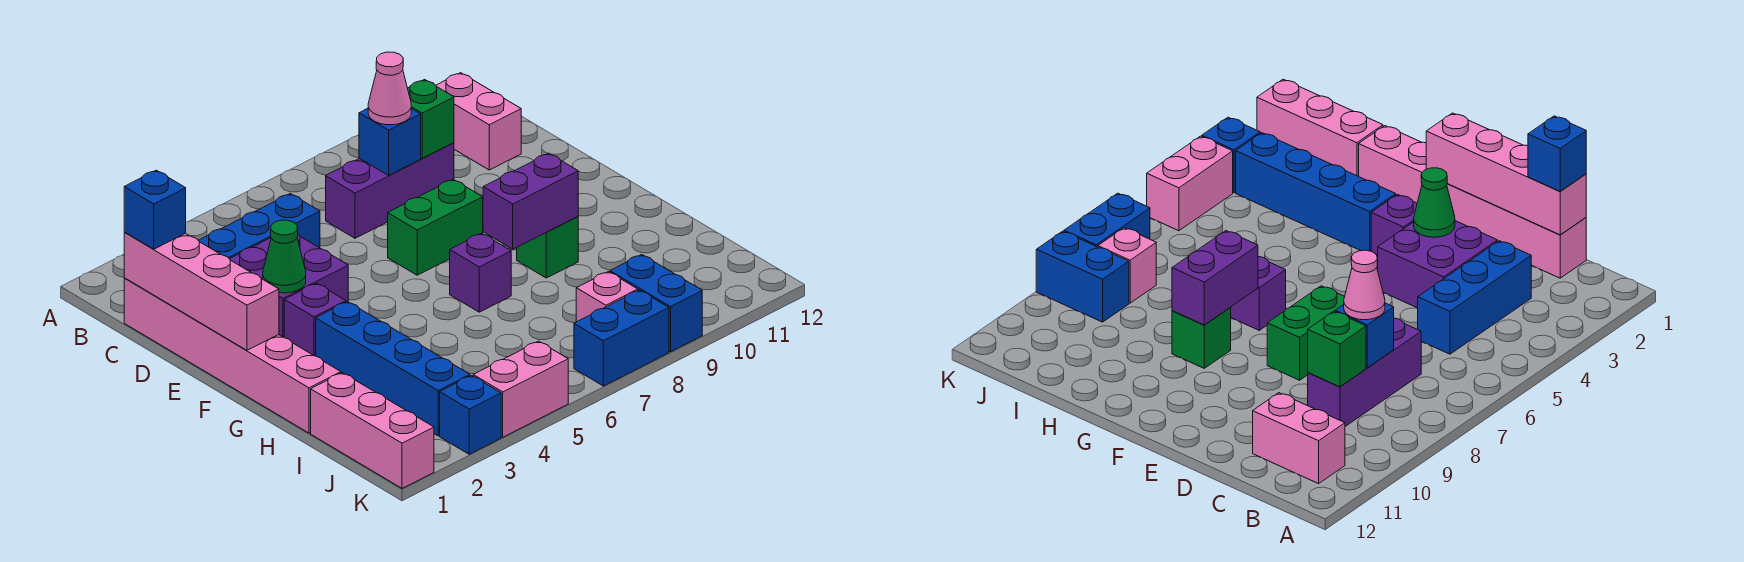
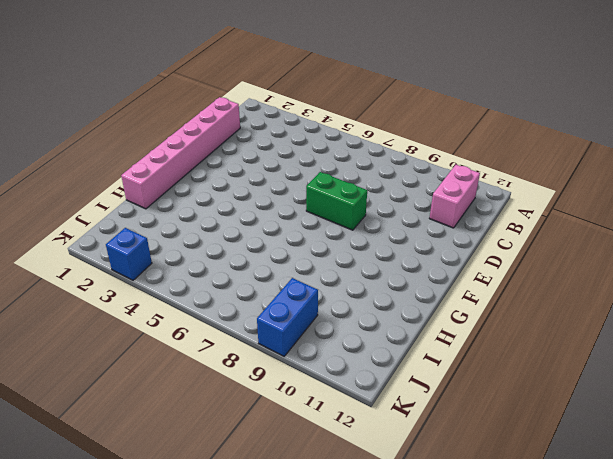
none -> blue brick C3:C5 level 1
none -> purple brick C7:C9 level 1
none -> purple brick D3:E4 level 1

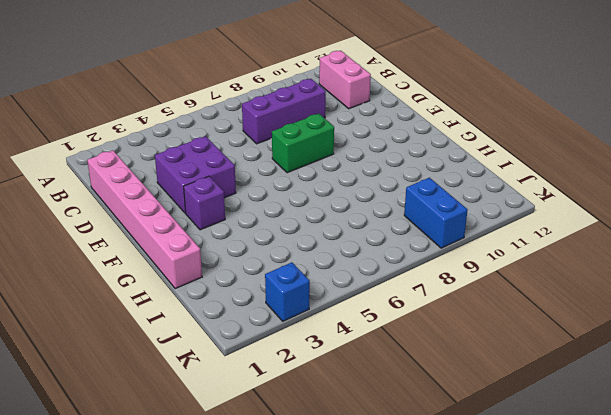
none -> blue brick C3:C5 level 1
none -> blue brick G3:J3 level 1
none -> purple brick G7 level 1

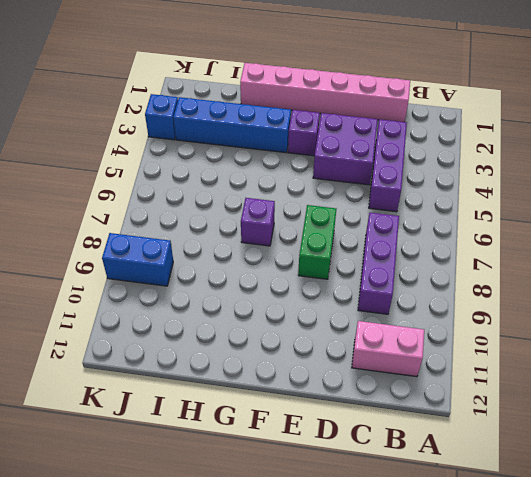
purple brick C3:C5 level 1 -> blue brick C3:C5 level 1
none -> green brick G9 level 1
none -> pink brick I1:K1 level 1
none -> pink brick J8 level 1

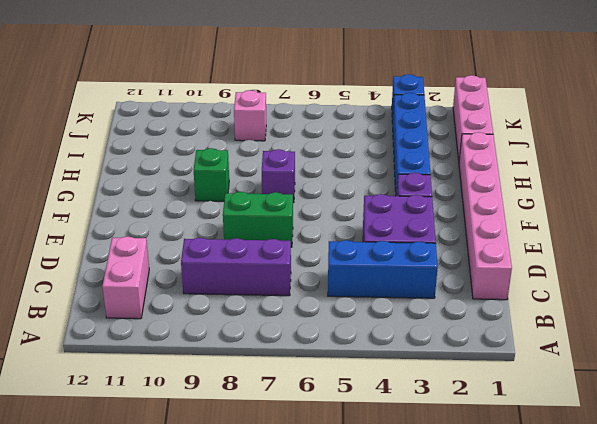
none -> blue brick J9:K9 level 1
none -> pink brick K4:K5 level 1
none -> blue brick K7:K8 level 1

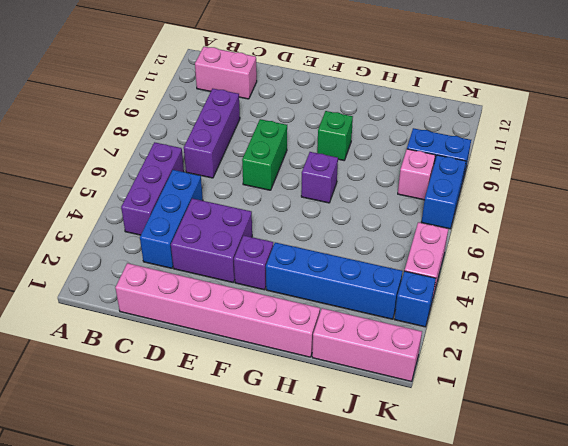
purple brick B4:B6 level 1 -> none
none -> pink brick C1:F1 level 2
none -> blue brick C8 level 2
none -> green brick C9 level 2

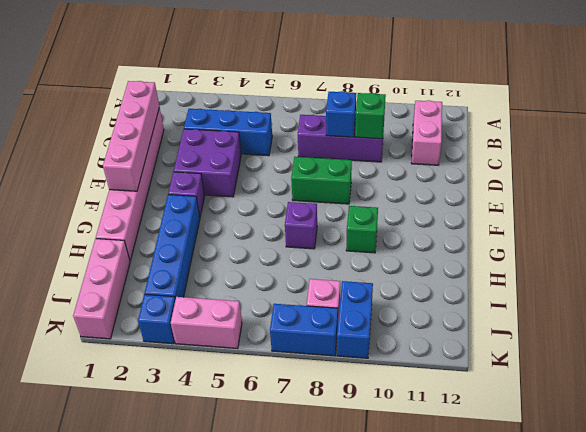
none -> green cone E3 level 2
none -> purple brick G8:G9 level 2
none -> blue brick C1 level 3

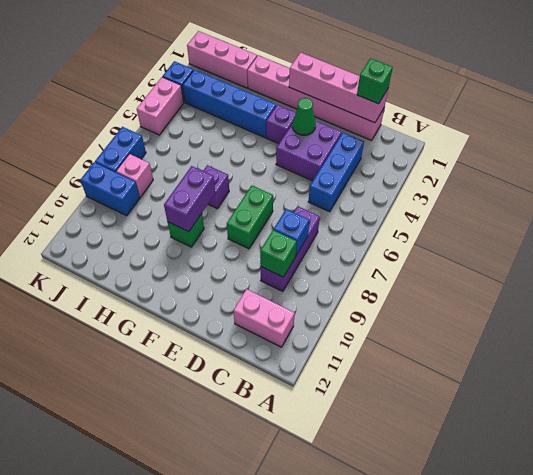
green brick C1 level 3 -> blue brick C1 level 3
none -> pink cone C8 level 3

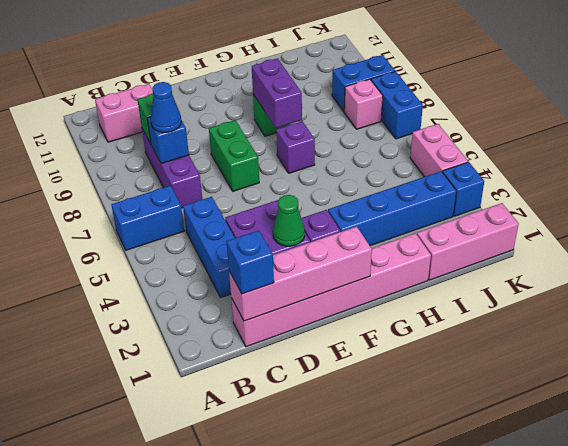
blue brick A6:B6 level 1 -> none
blue cone C8 level 3 -> pink cone C8 level 3

